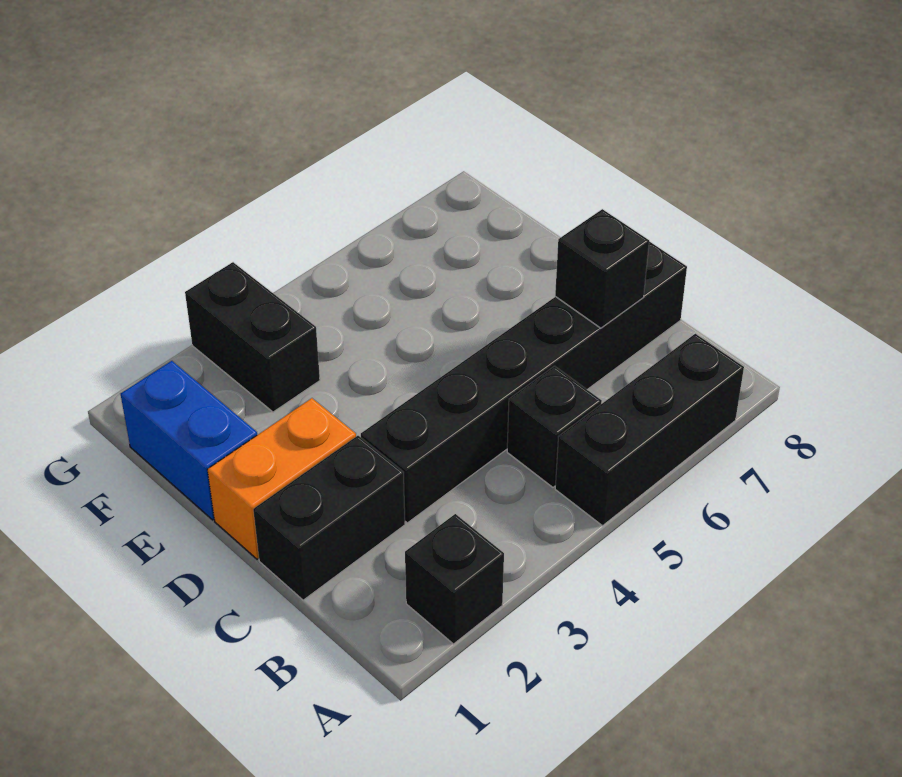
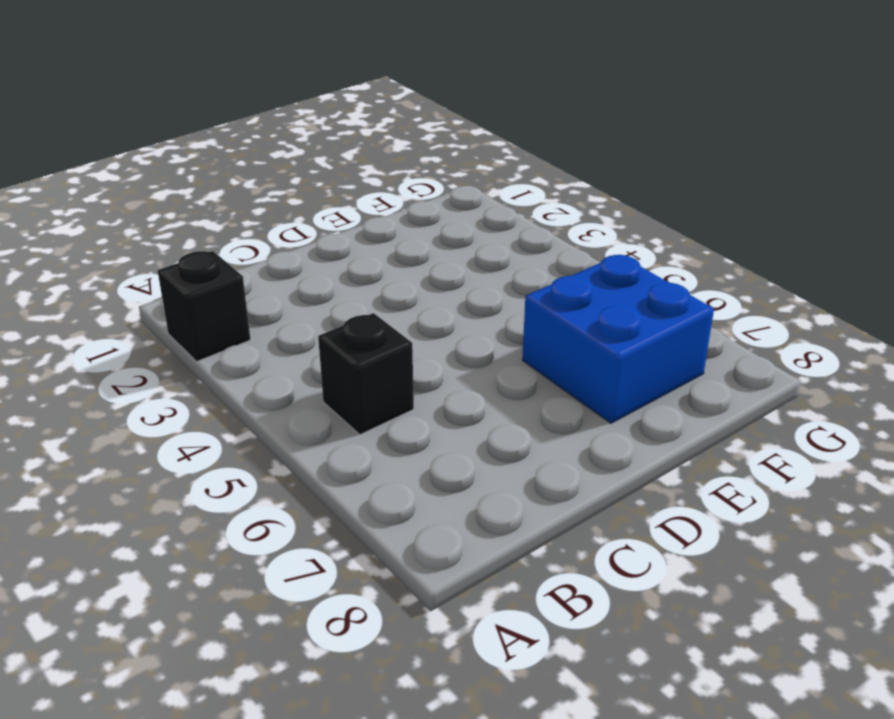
blue brick E6:F7 level 1 -> none
none -> black brick A5:A7 level 1
none -> black brick C1:C2 level 1

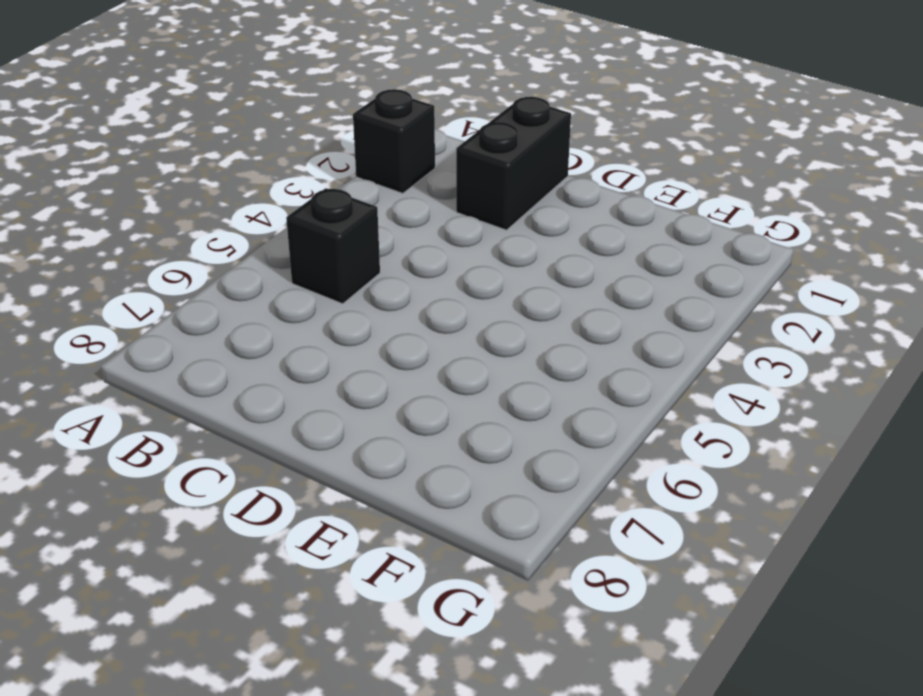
none -> black brick A5:A7 level 1
none -> black brick C3:C8 level 1

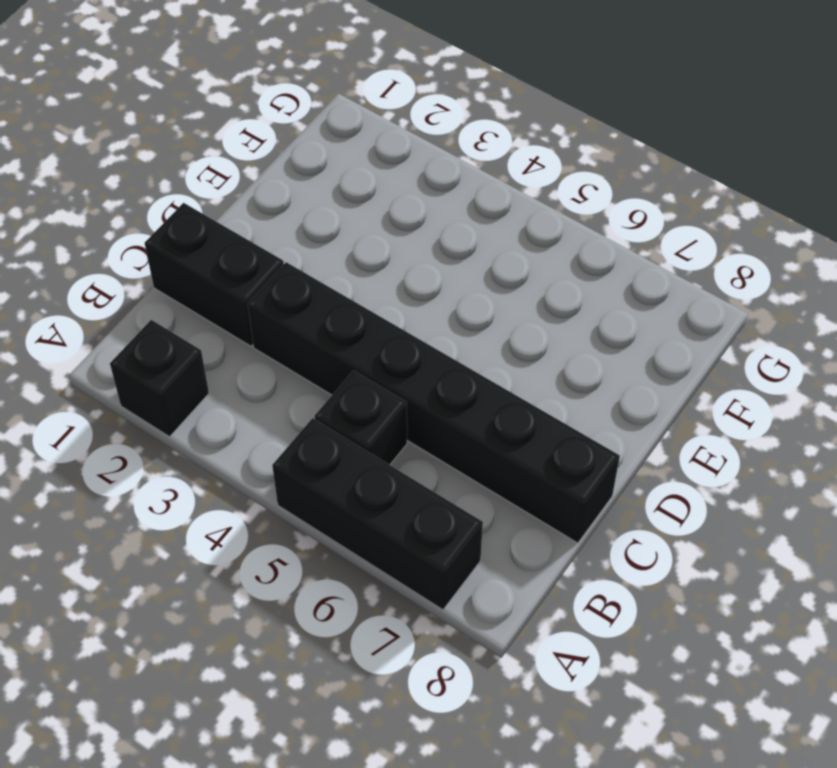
none -> orange brick D1:D2 level 1
none -> blue brick E1:F1 level 1

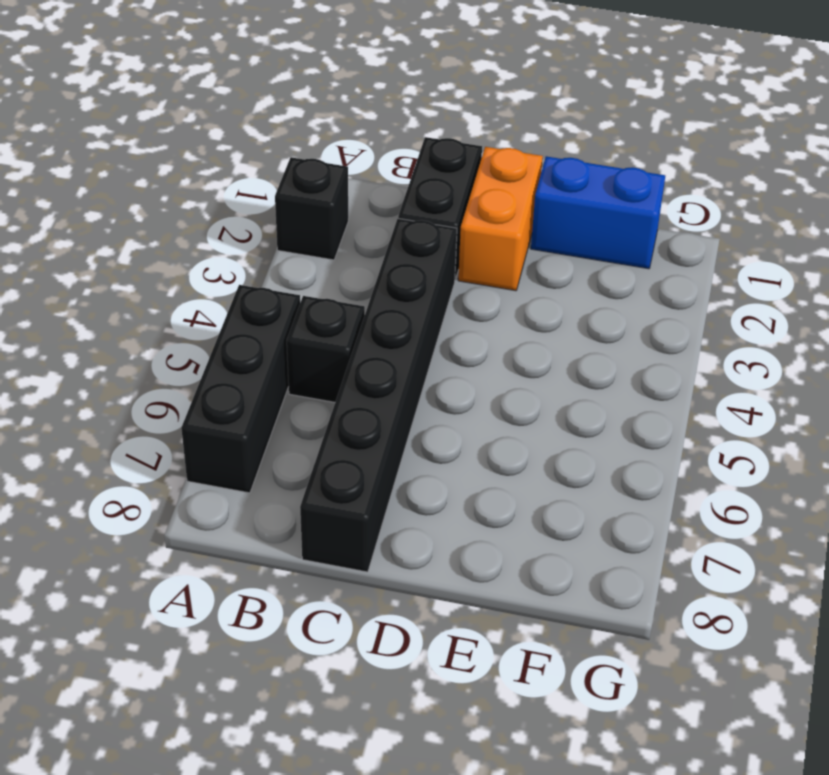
none -> black brick F3:G3 level 1
none -> black brick C7 level 2

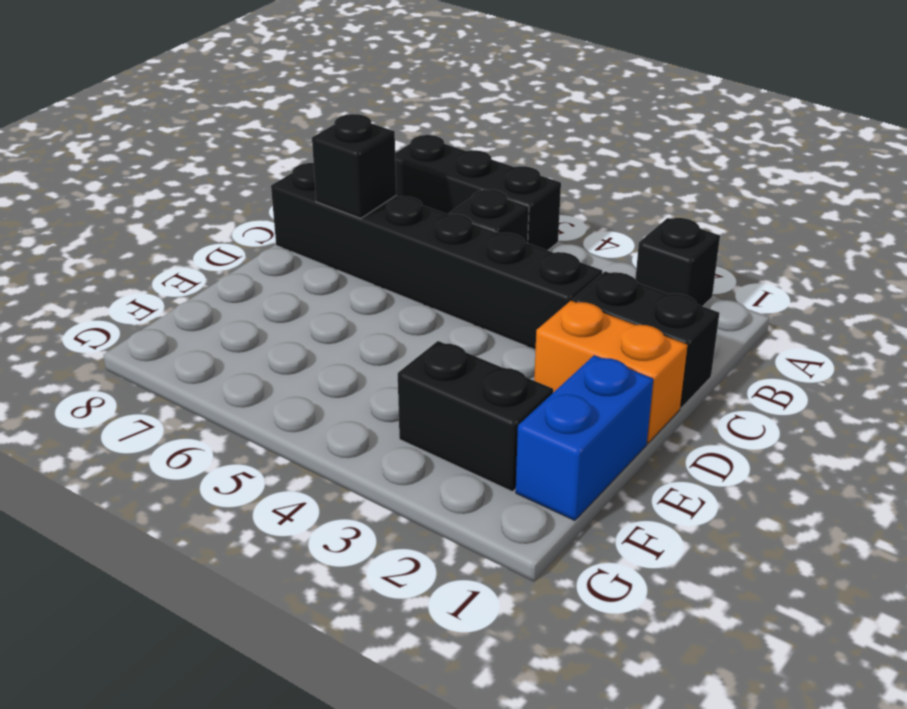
black brick F2:F3 level 1 -> black brick F3:G3 level 1

